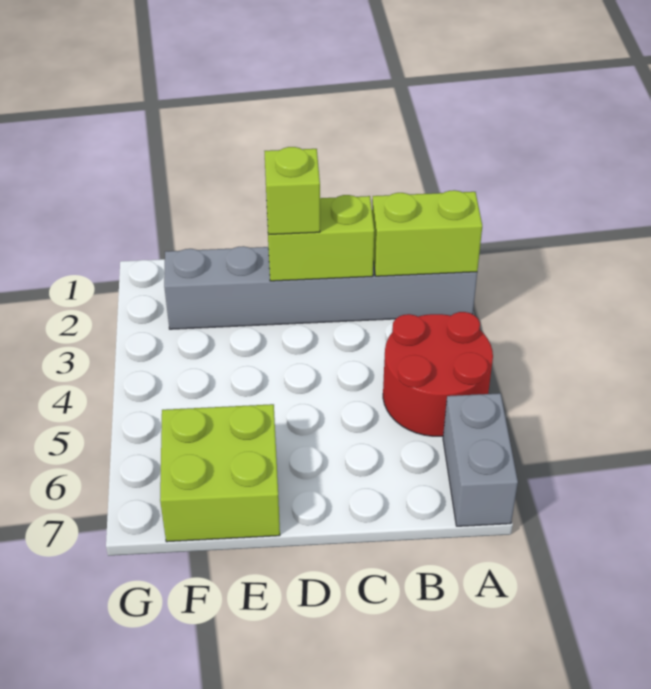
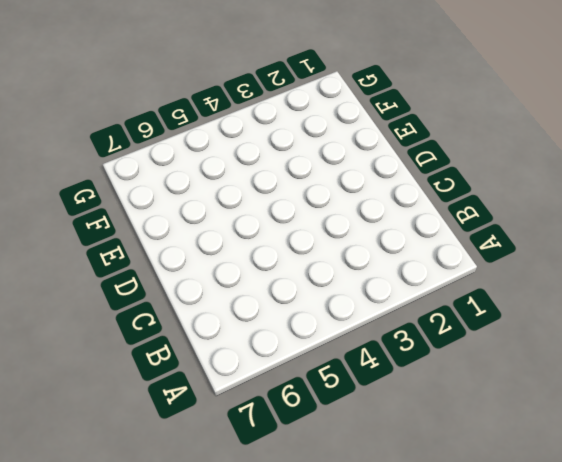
none -> grey brick A2:F2 level 1
none -> red round brick A4:B5 level 1

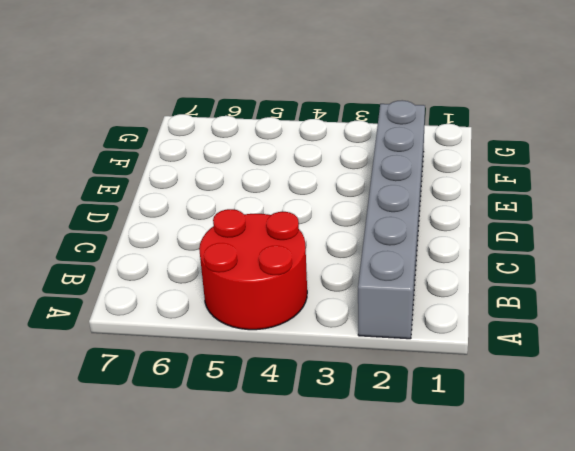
none -> grey brick A6:A7 level 1
none -> lime brick E6:F7 level 1

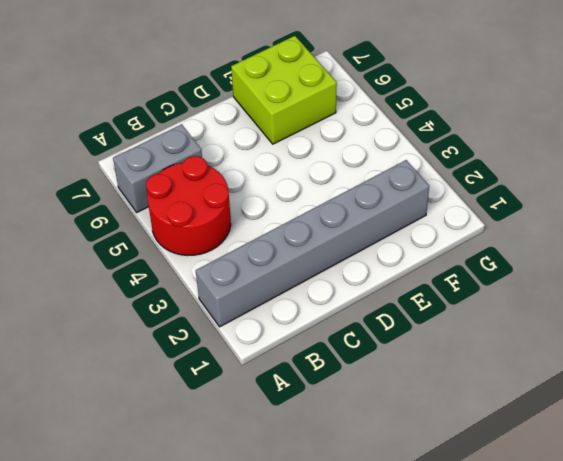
grey brick A6:B6 level 1 -> grey brick A6:A7 level 1
none -> lime brick A2:B2 level 2
none -> lime brick C2:D2 level 2

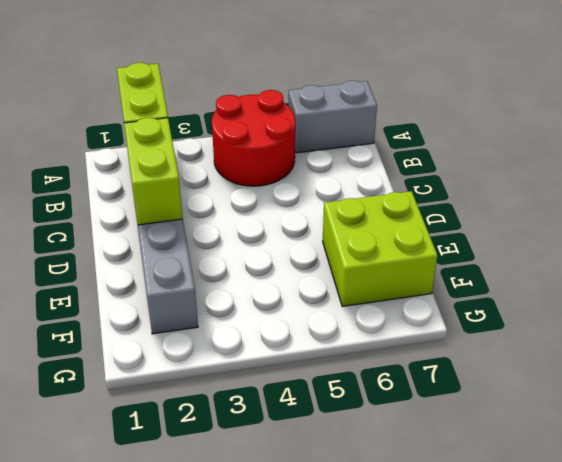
none -> lime brick D2 level 3

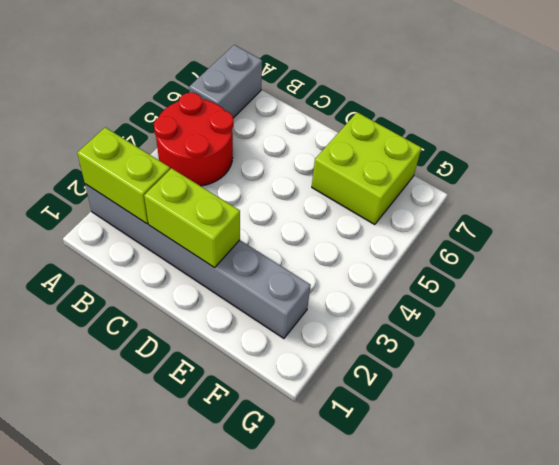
none -> lime brick D2 level 3

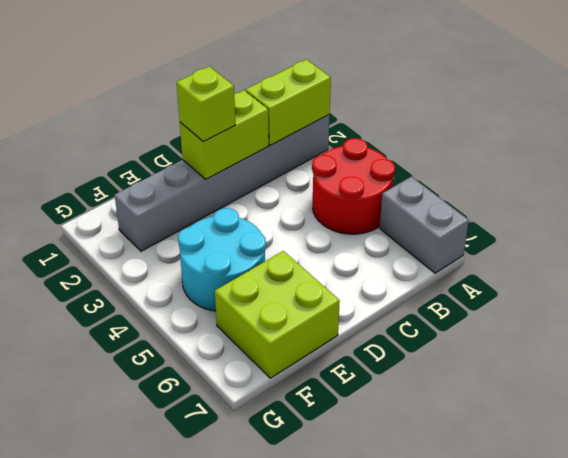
cyan round brick E4:F5 level 1 -> none

